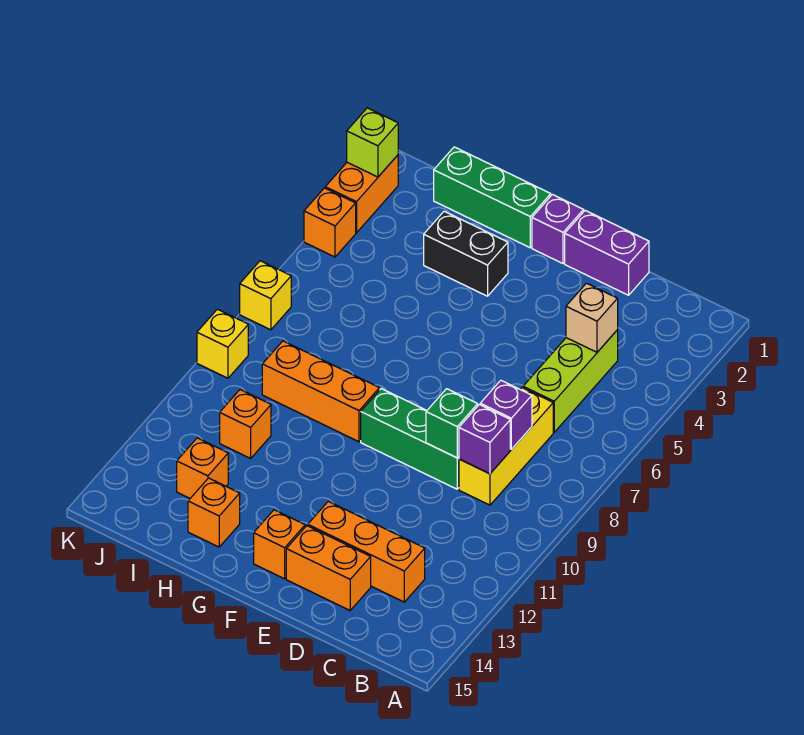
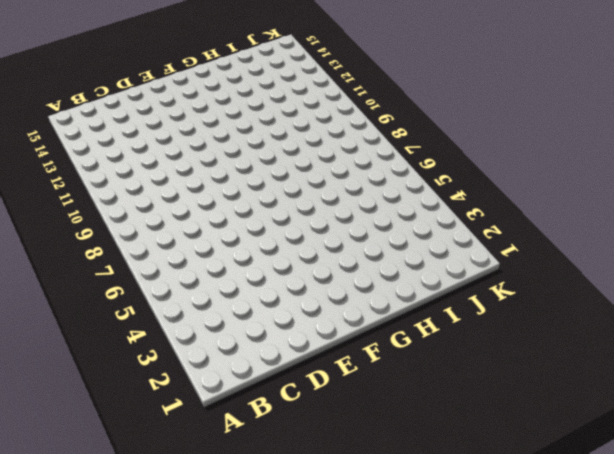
none -> lime brick C4:C6 level 1
none -> yellow brick C7:C9 level 1
none -> orange brick C13:E13 level 1

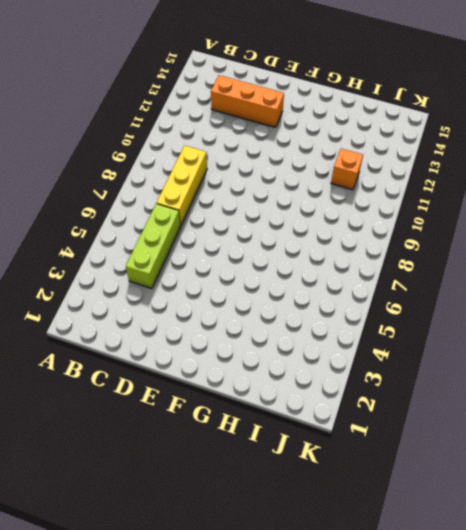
none -> purple brick D1:E1 level 1
none -> green brick D9:F9 level 1
none -> orange brick D14:E14 level 1

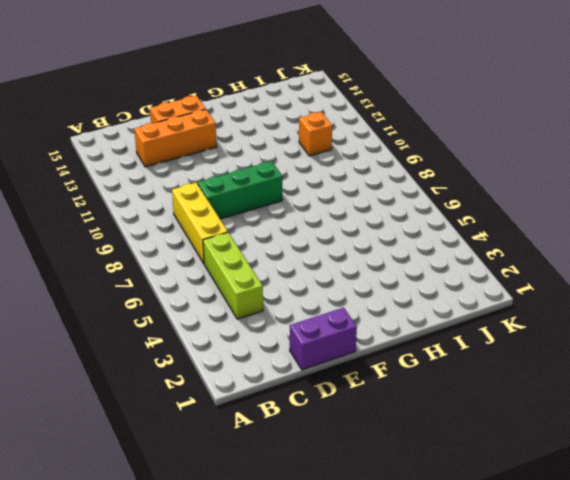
none -> purple brick F1 level 1
none -> orange brick F14 level 1
none -> green brick G1:I1 level 1

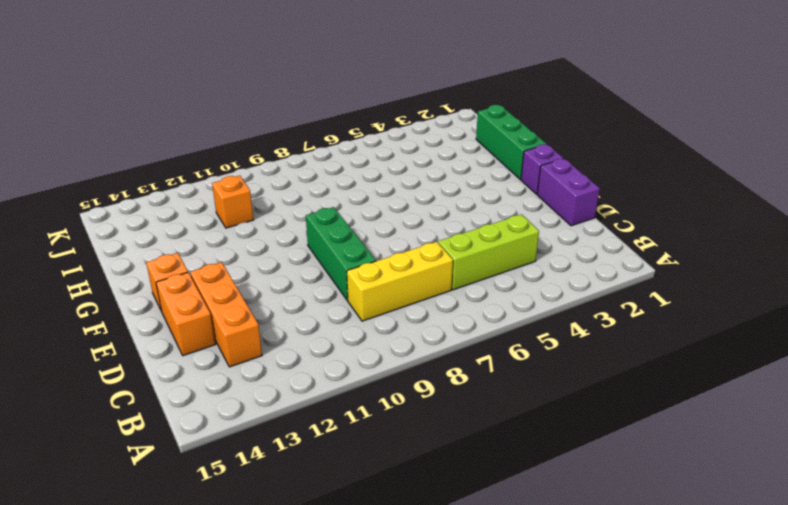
none -> black brick G3:H3 level 1
none -> orange brick G9:I9 level 1
none -> orange brick H14 level 1

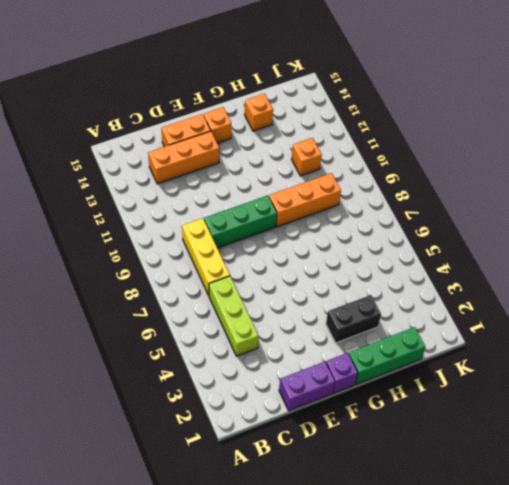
none -> orange brick I13 level 1
none -> orange brick K2:K3 level 1
none -> orange brick K4 level 1

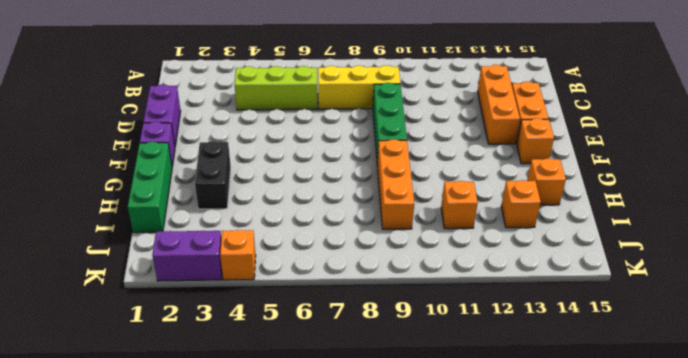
purple brick K2:K3 level 1 -> orange brick K2:K3 level 1
none -> yellow brick K7 level 1
none -> yellow brick K9 level 1
none -> tan brick C4 level 2

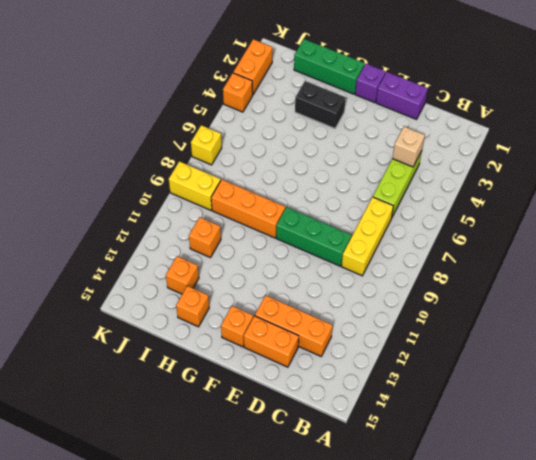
yellow brick J9:K9 level 1 -> yellow brick K9 level 1
none -> purple brick C8 level 2
none -> purple brick C9 level 2
none -> green brick D9 level 2

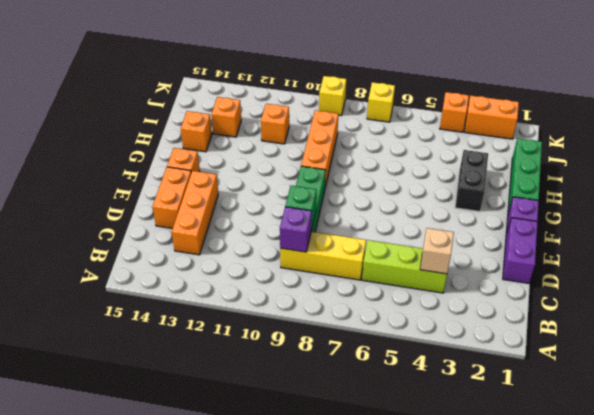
none -> purple brick C8 level 2
none -> lime brick K2 level 2

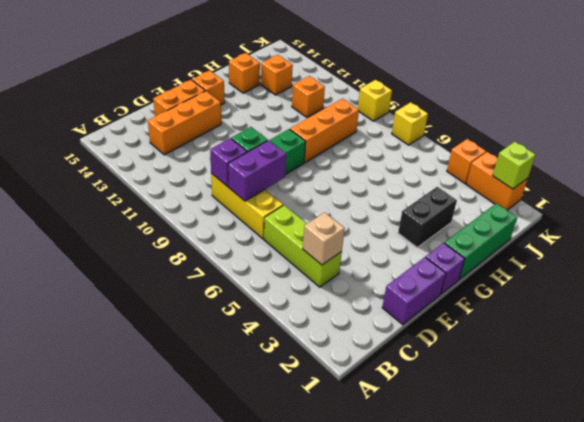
purple brick C8:D8 level 2 -> purple brick C8 level 2

